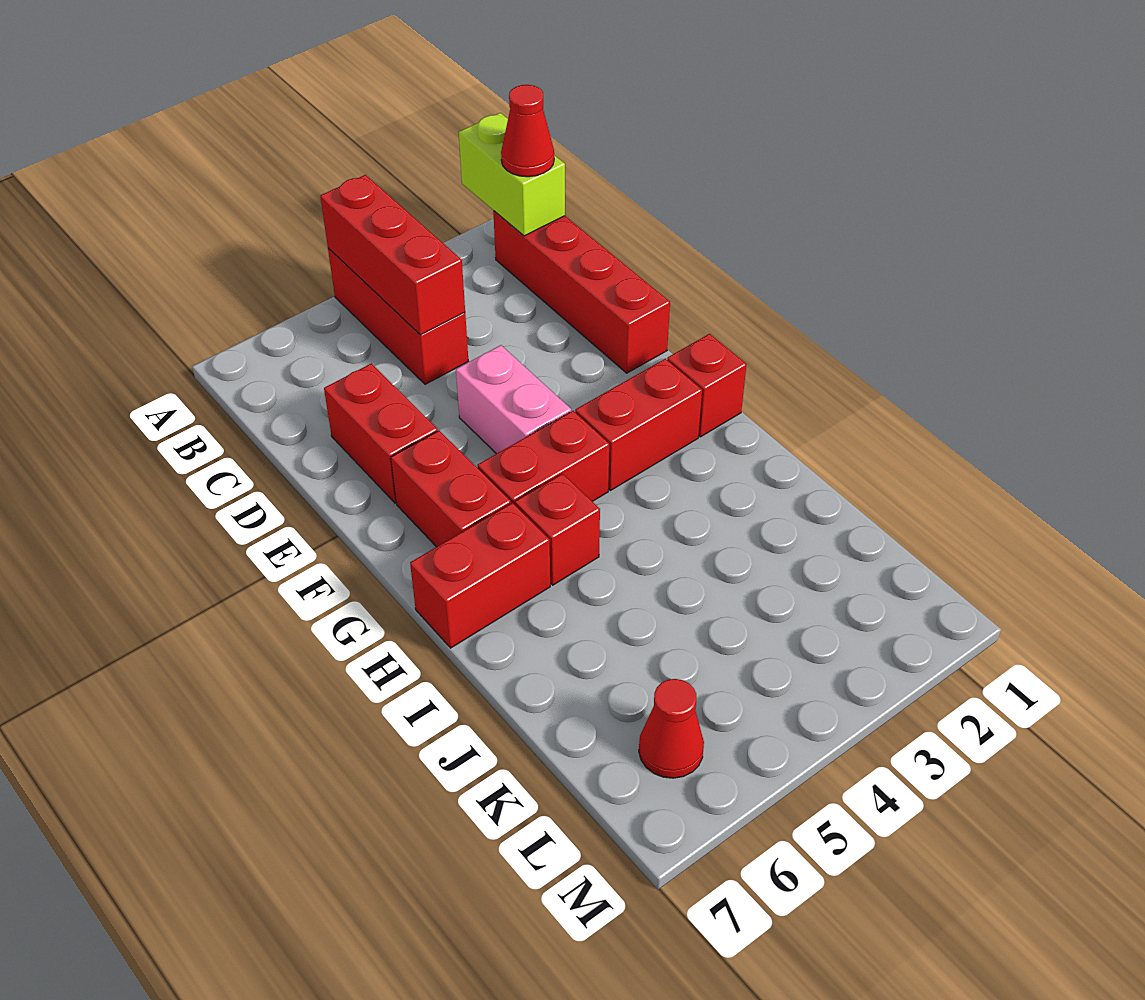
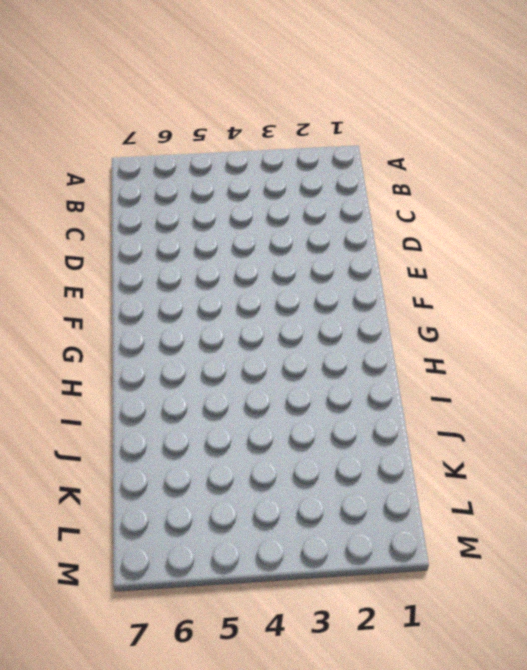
none -> red brick A4:C4 level 1
none -> red brick B1:E1 level 1
none -> red brick D6:E6 level 1

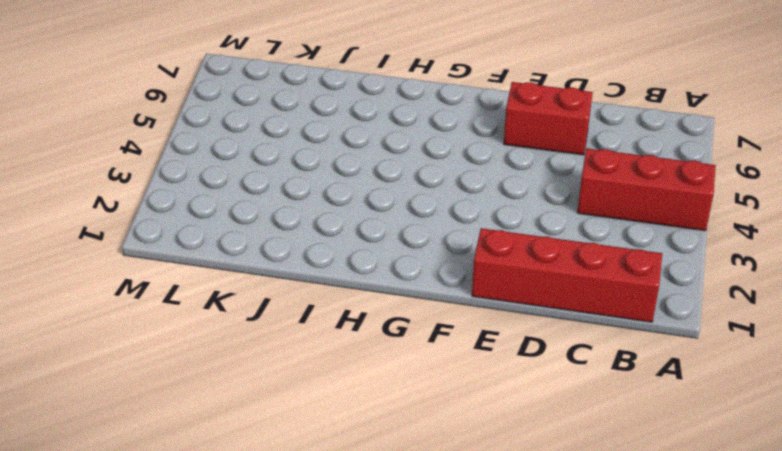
none -> pink brick E4:F4 level 1
none -> red brick F6:G6 level 1
none -> red brick G1 level 1

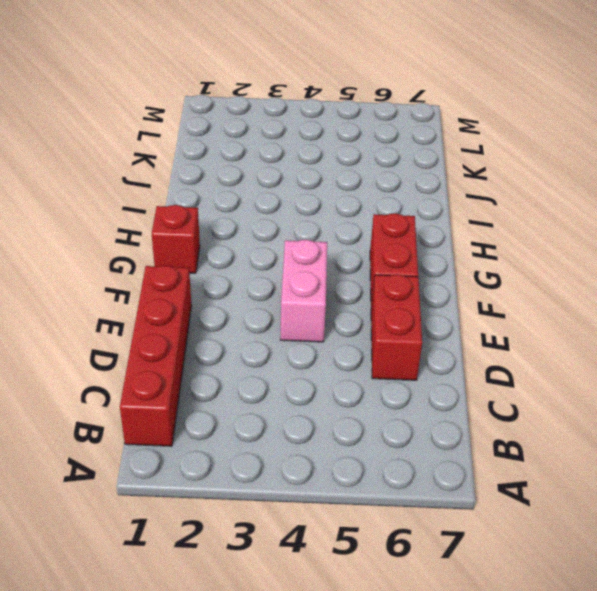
none -> red brick A4:C4 level 1
none -> red brick G2:G3 level 1
none -> red brick G4:G5 level 1

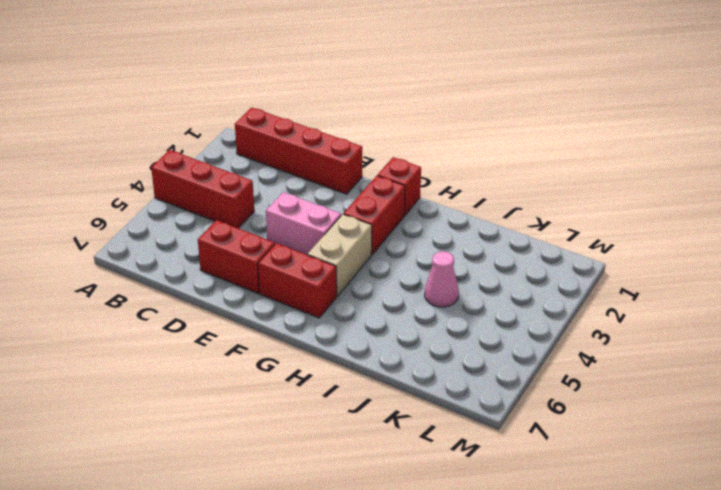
tan brick G4:G5 level 1 -> red brick G4:G5 level 1
pink cone J4 level 1 -> none
none -> red brick H5 level 1
none -> red brick H6:H7 level 1
none -> red cone L6 level 1

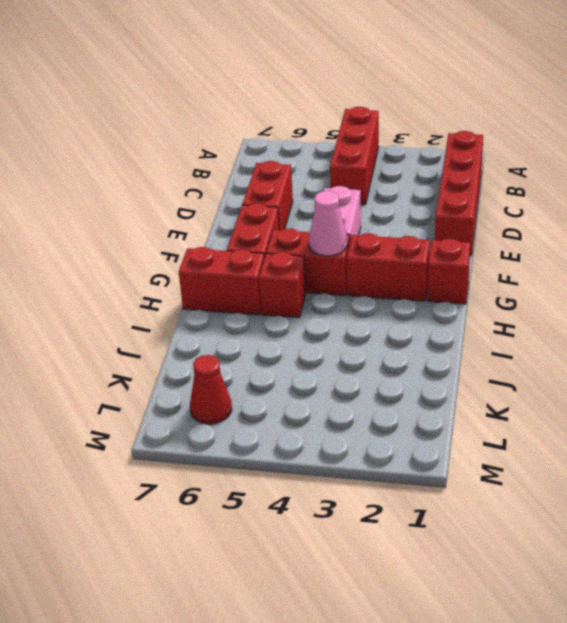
pink cone G4 level 2 -> none
none -> lime brick A1:B1 level 2
none -> red brick A4:C4 level 2
none -> red cone B1 level 3

